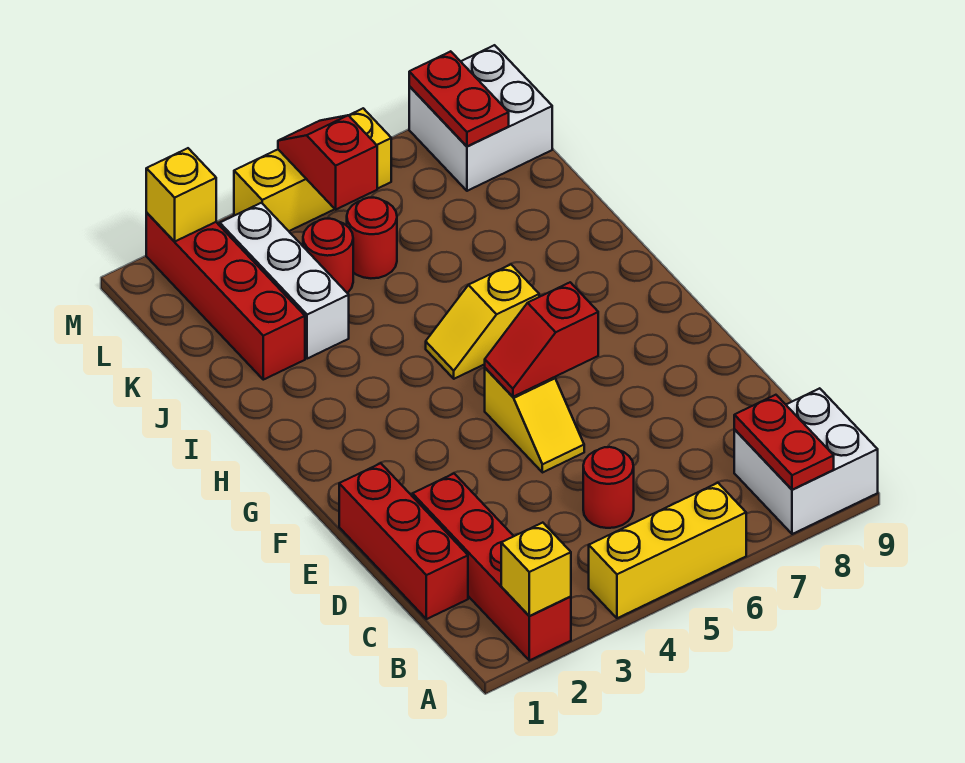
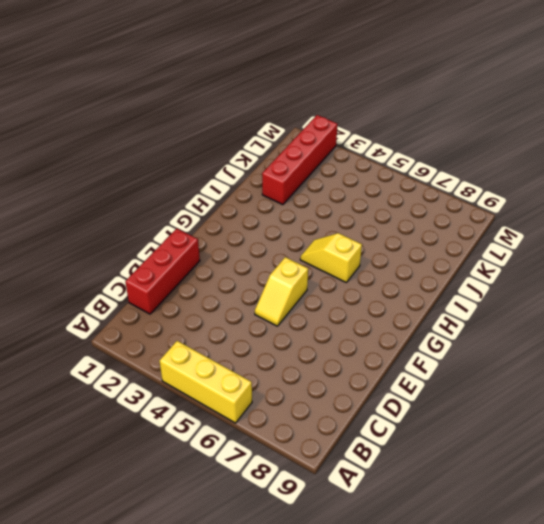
none -> red brick A2:D2 level 1
none -> white brick A8:B9 level 1
none -> red round brick C5 level 1

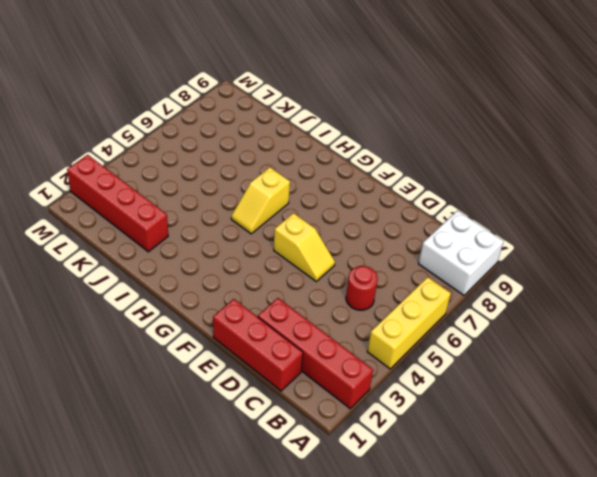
none -> white brick J3:L3 level 1
none -> red round brick K4 level 1
none -> red round brick K5 level 1

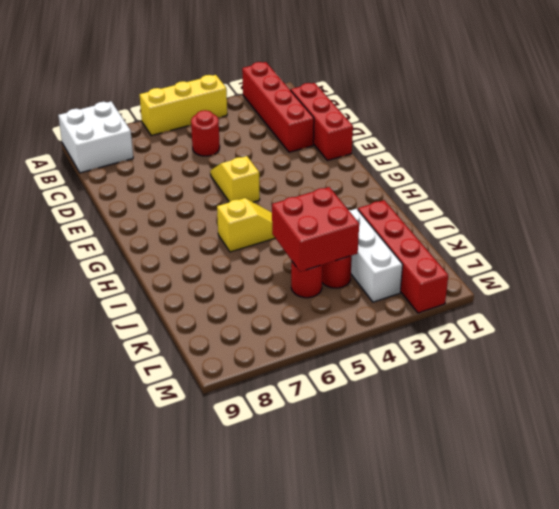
red brick J4:K5 level 2 -> none
none -> white brick L8:M9 level 1
none -> yellow brick M4:M6 level 1
none -> yellow brick A2 level 2

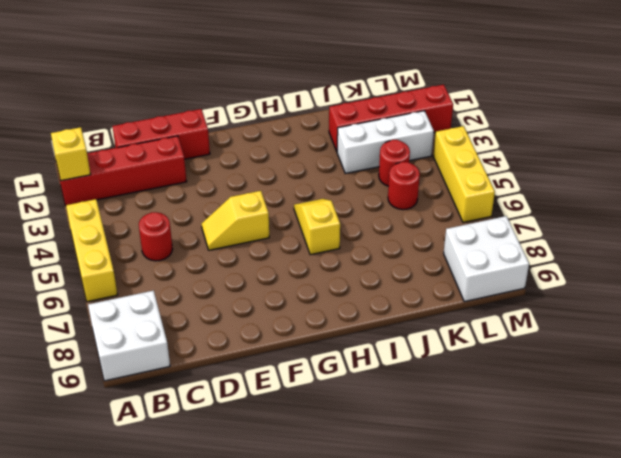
none -> red plate A8:B8 level 2
none -> red slope F5:F6 level 2 top 6
none -> red slope L5:M5 level 2 top L

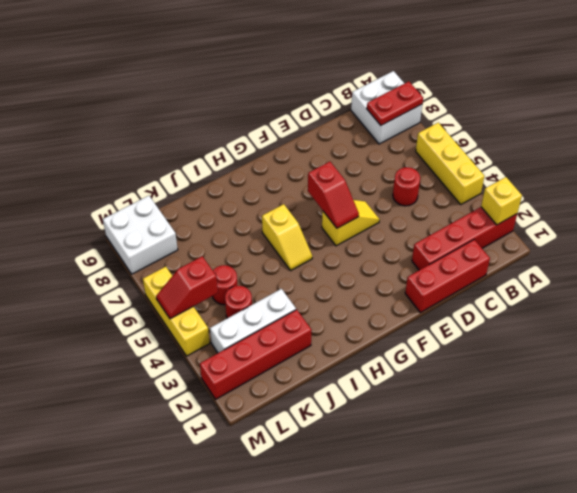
none -> red plate L8:M8 level 2
none -> yellow brick M2 level 2

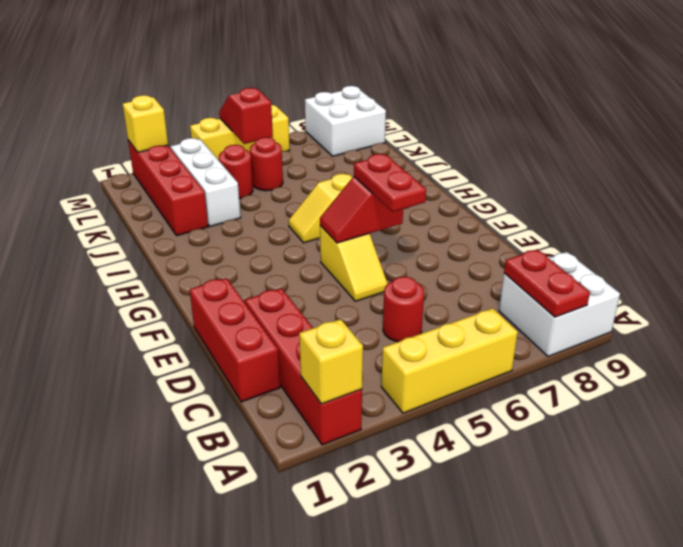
red plate E6:F6 level 3 -> red plate L8:M8 level 2

